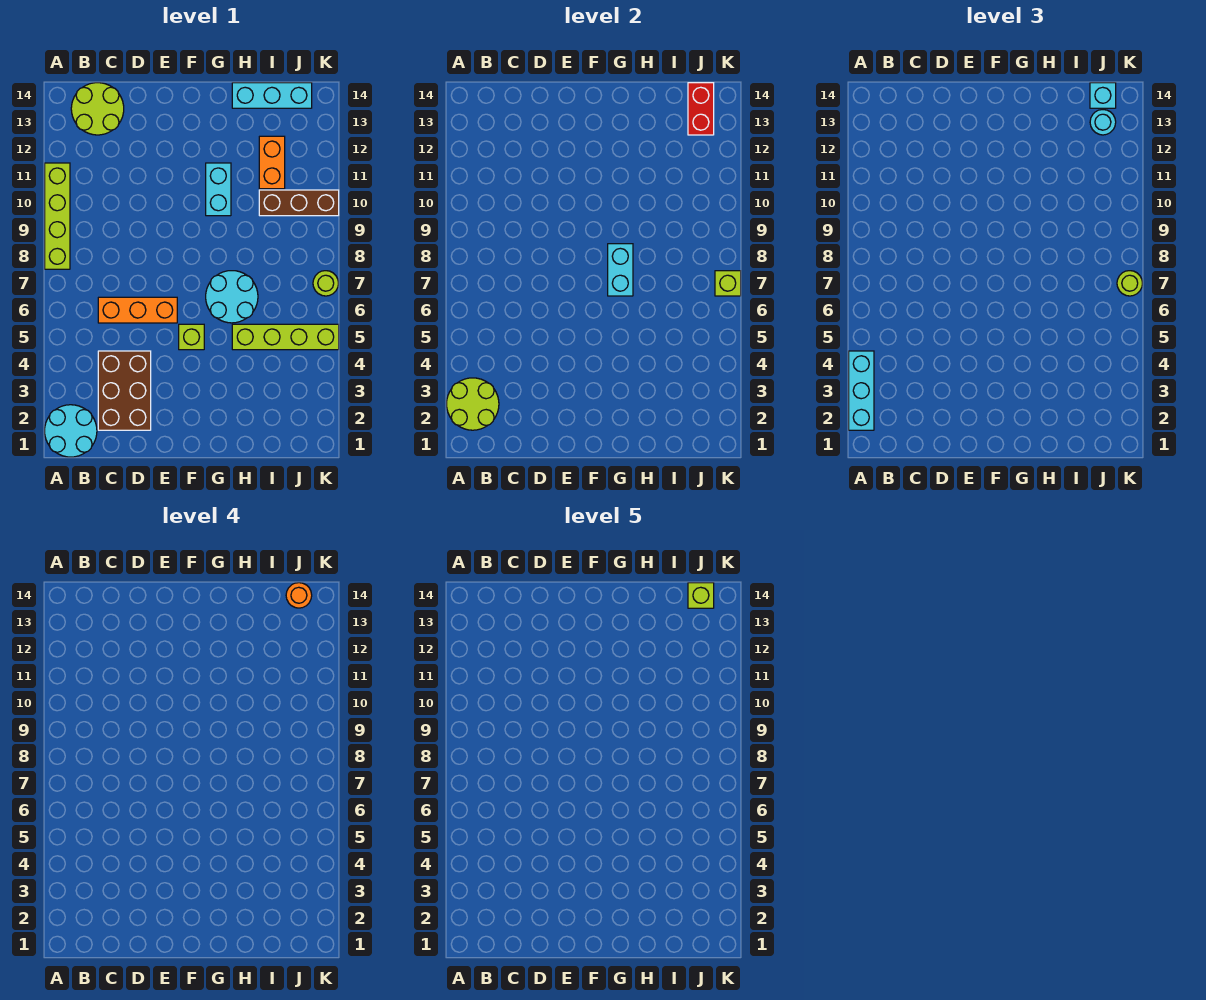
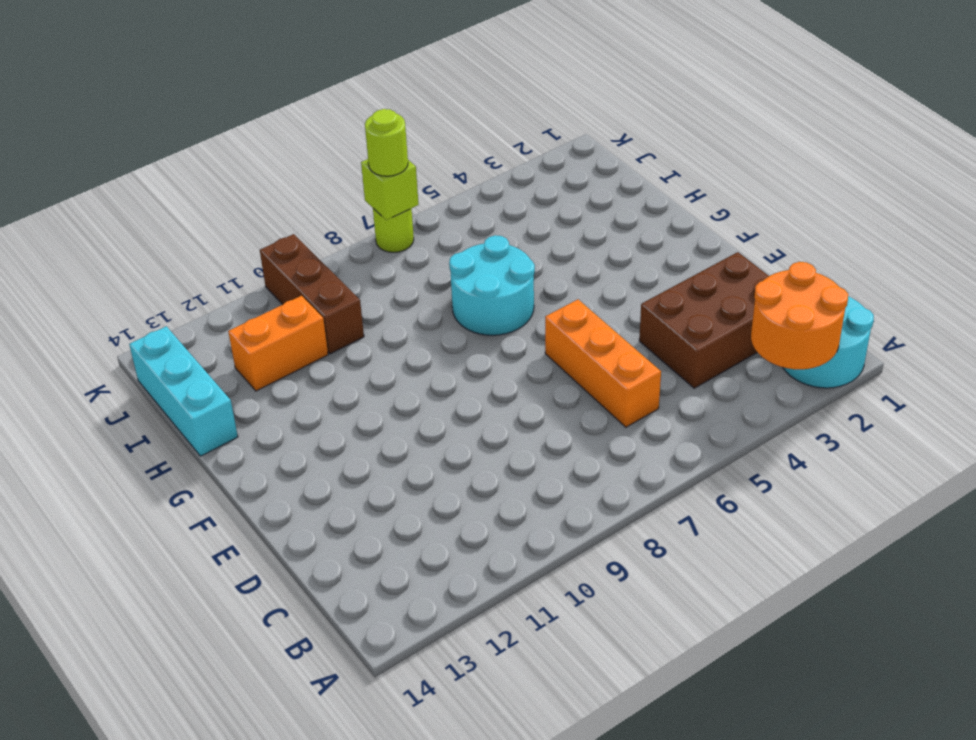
orange round brick A2:B3 level 2 -> lime round brick A2:B3 level 2
none -> lime brick A8:A11 level 1
none -> lime round brick B13:C14 level 1
none -> lime brick F5 level 1

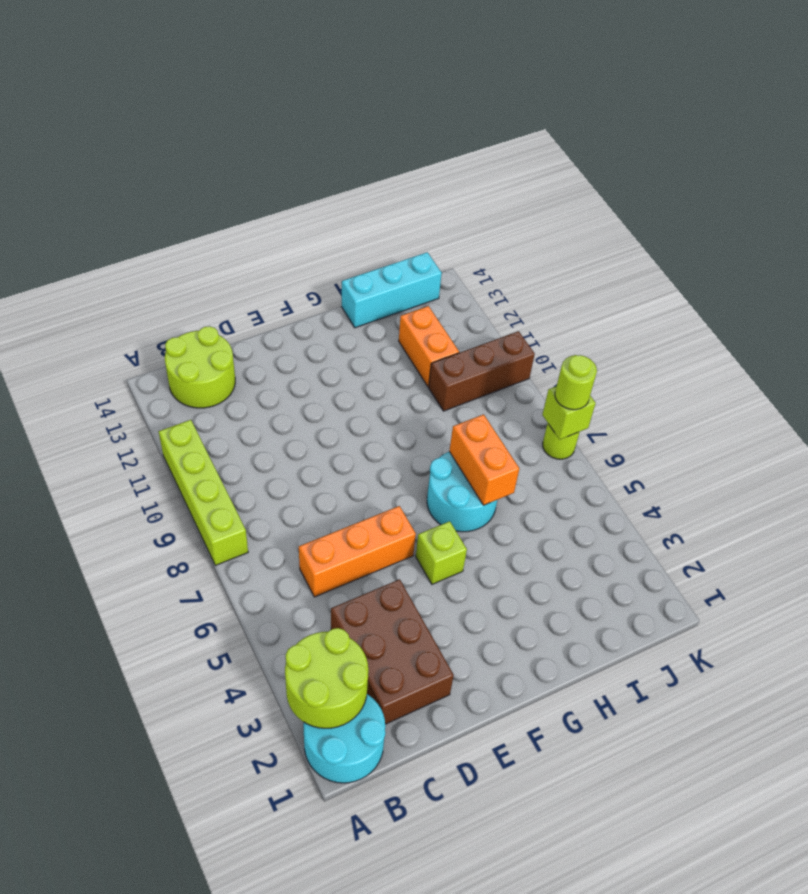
orange brick H6:H7 level 2 -> none
none -> cyan brick G10:G11 level 1
none -> lime brick H5:K5 level 1
none -> cyan brick G7:G8 level 2

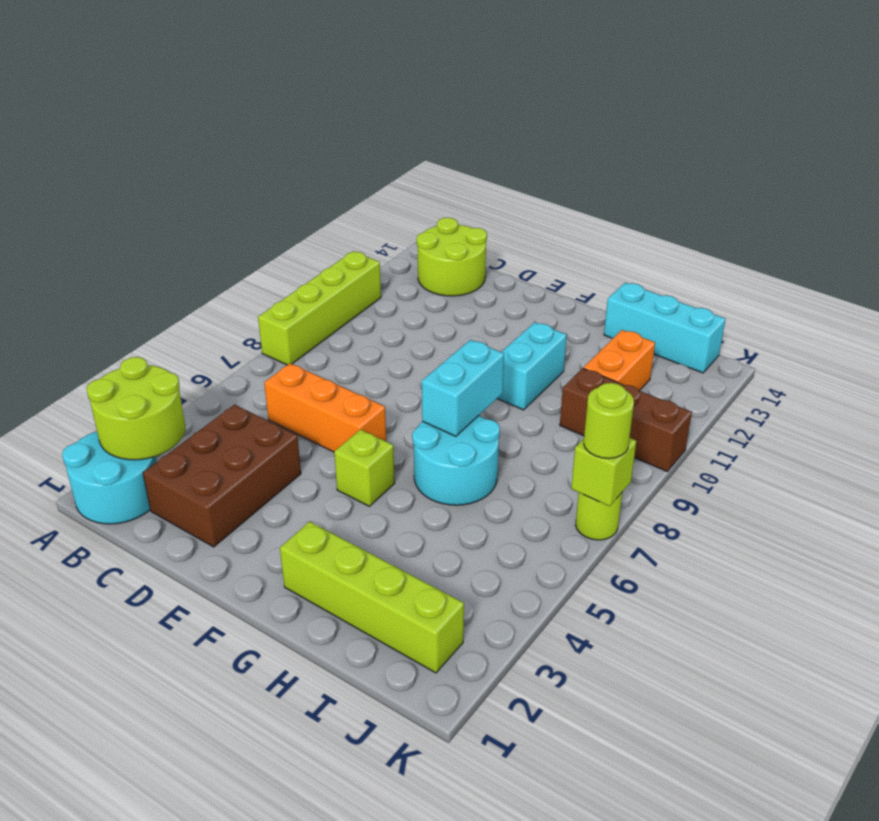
lime brick G2:J2 level 1 -> lime brick H5:K5 level 1
none -> red brick J13:J14 level 2
none -> cyan brick A2:A4 level 3
none -> cyan round brick J13 level 3

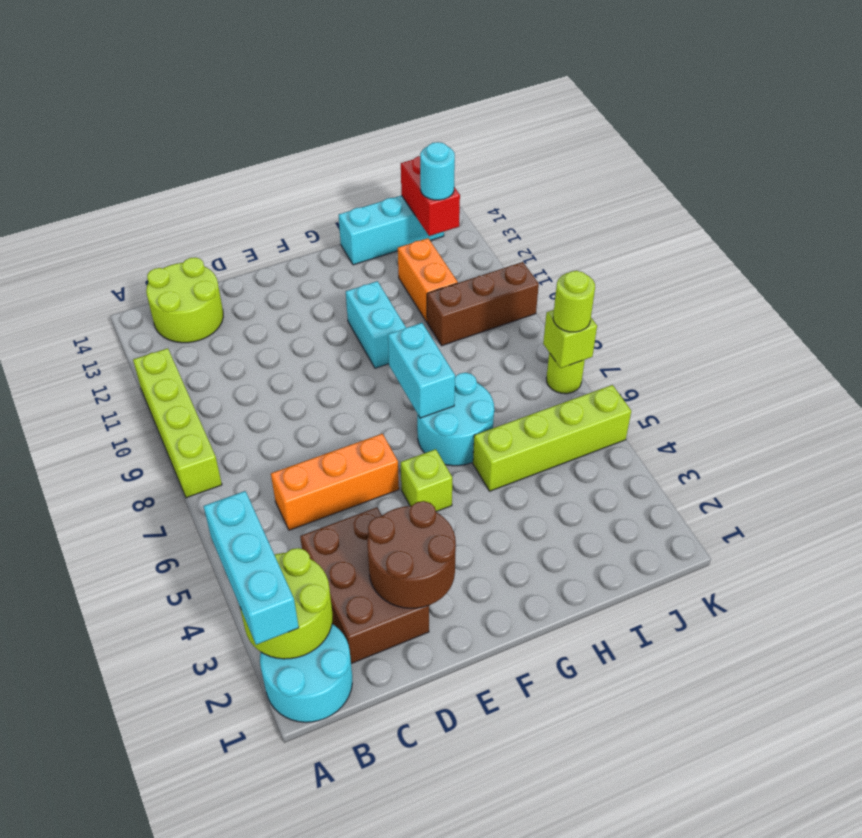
brown round brick D2:E3 level 2 -> none
none -> cyan brick J14 level 3
none -> orange round brick J14 level 4
none -> lime brick J14 level 5

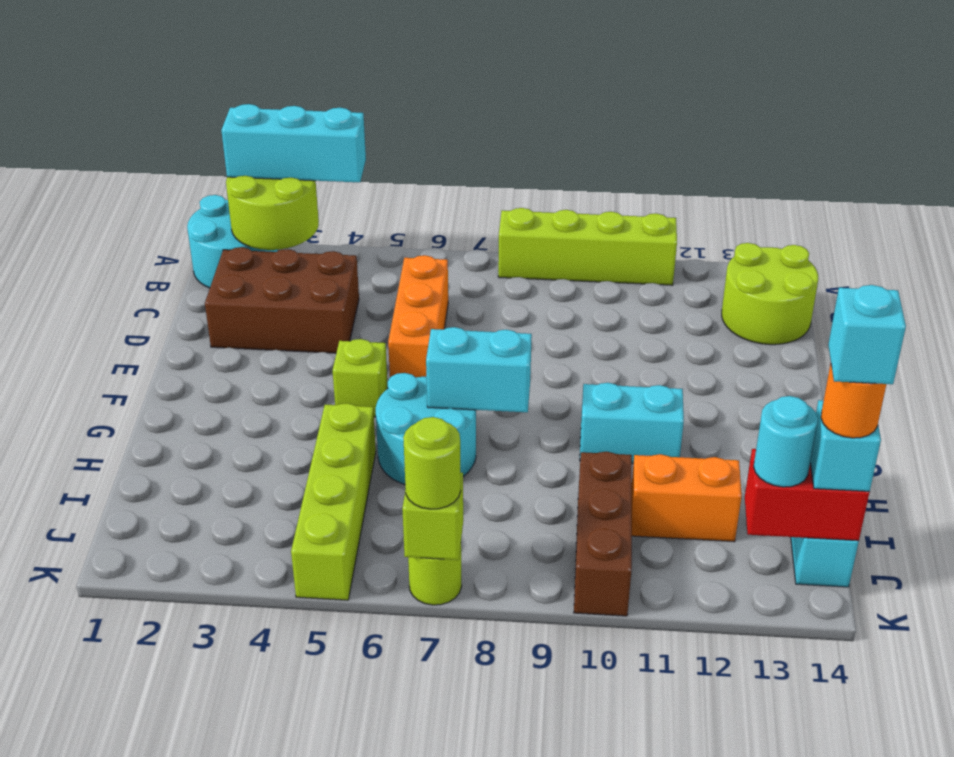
cyan brick J14 level 5 -> lime brick J14 level 5

